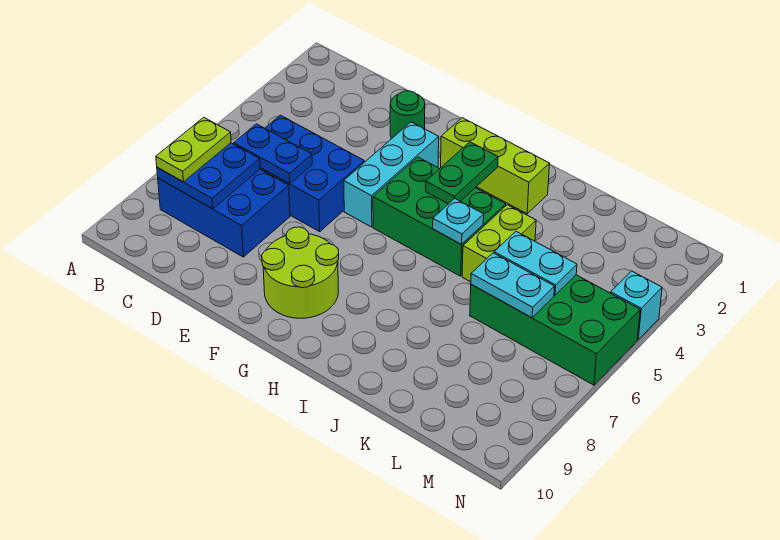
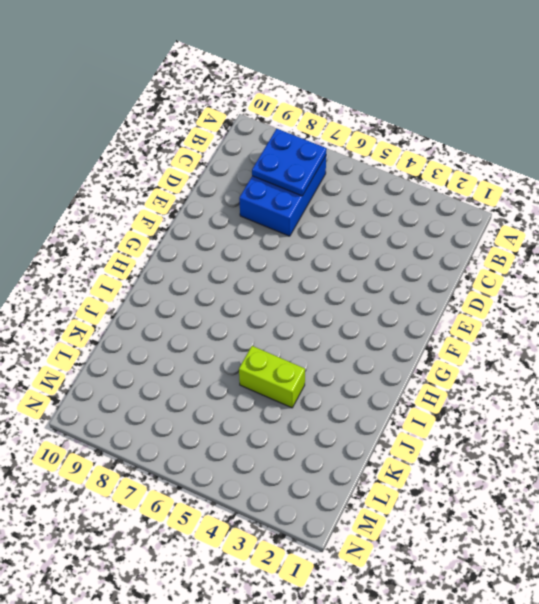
none -> blue brick C5:E6 level 1
none -> green round brick E2 level 1
none -> cyan brick F3:F5 level 1

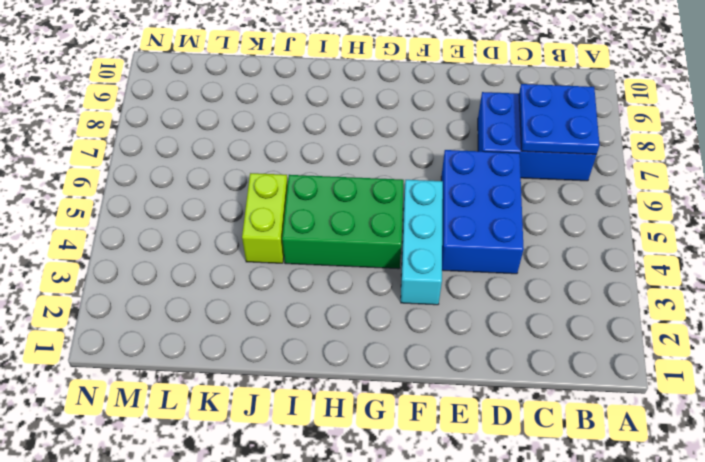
blue brick D4:E6 level 1 -> blue brick C5:E6 level 1
none -> green round brick E2 level 1
none -> lime round brick F8:G9 level 1
none -> lime brick G2:I2 level 1

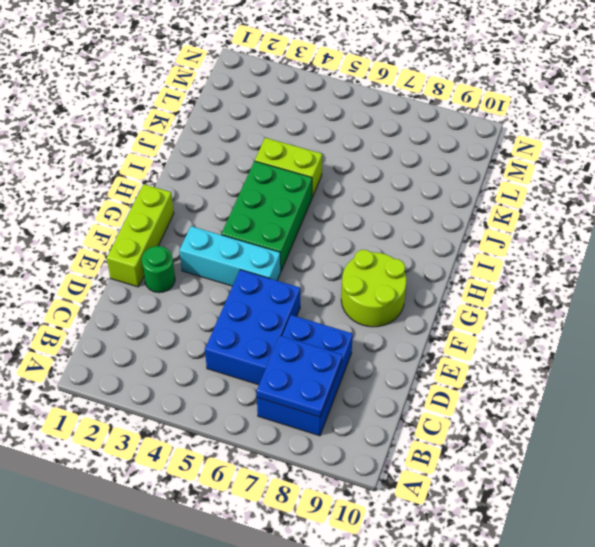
lime brick E1:G1 level 1 -> lime brick G2:I2 level 1
none -> green brick K5:N6 level 1
none -> cyan brick N4 level 1
none -> blue plate C6:D6 level 2

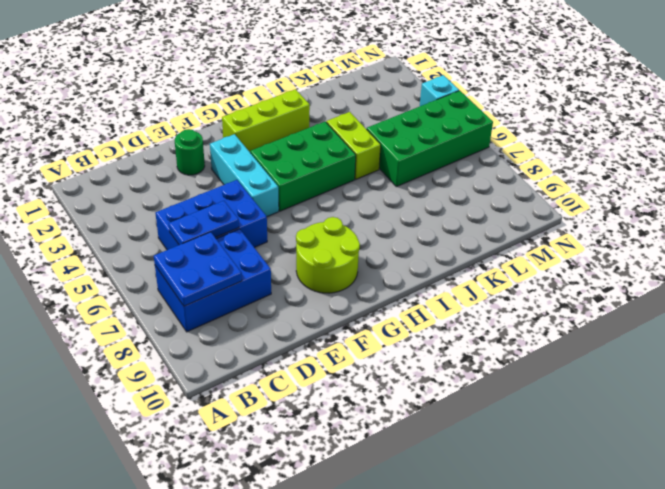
none -> green plate H3:H4 level 2
none -> cyan plate I5 level 2
none -> cyan plate K5:L5 level 2

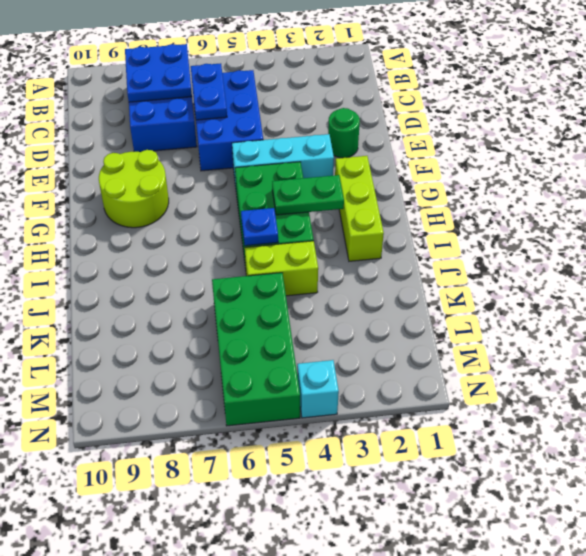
blue plate I5 level 2 -> cyan plate I5 level 2
none -> cyan plate K5:L5 level 2
none -> cyan plate K6:L6 level 2
none -> lime plate B7:B8 level 3

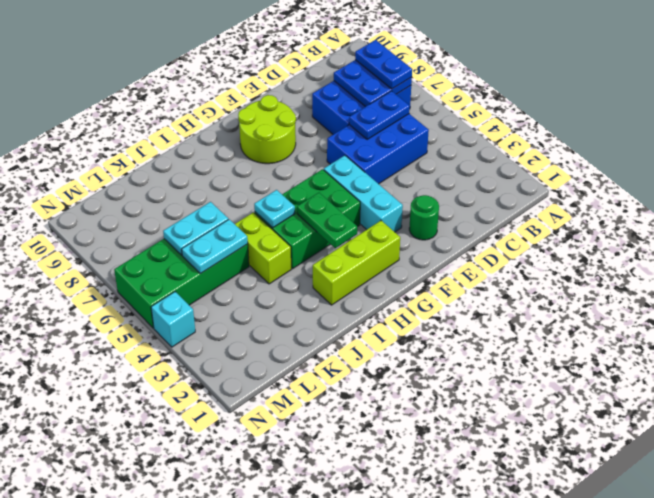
blue plate B7:B8 level 3 -> lime plate B7:B8 level 3

